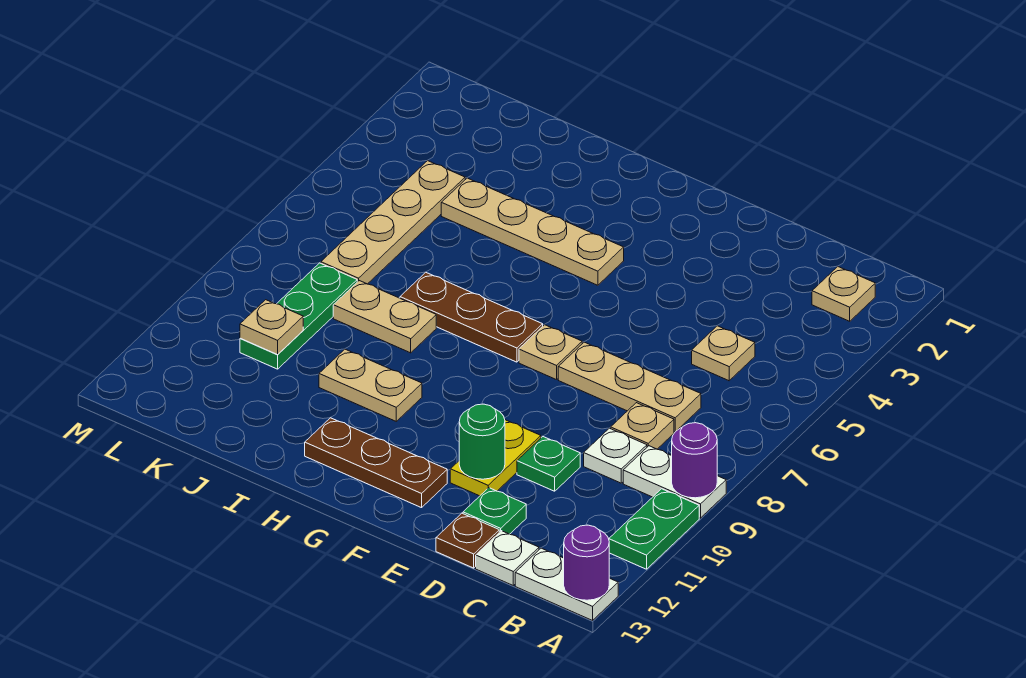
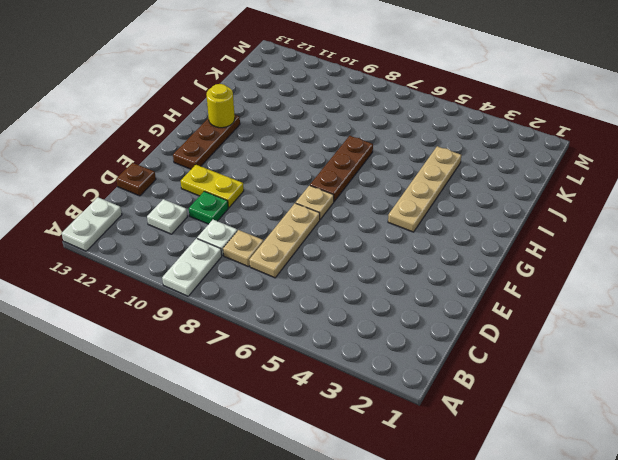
white plate C11 level 1 -> white plate C13 level 1
yellow round brick H12 level 2 -> none
none -> green plate A10:A11 level 1
none -> tan plate B2 level 1
none -> tan plate C5 level 1

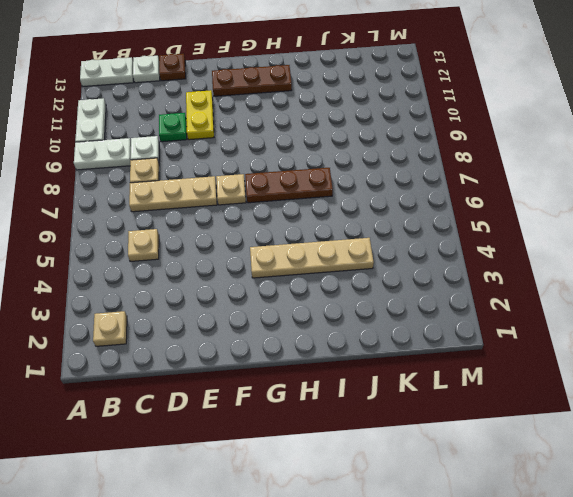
white plate A10:A11 level 1 -> green plate A10:A11 level 1
none -> green plate D12 level 1
none -> tan plate H10:I10 level 1
none -> tan plate I8:J8 level 1

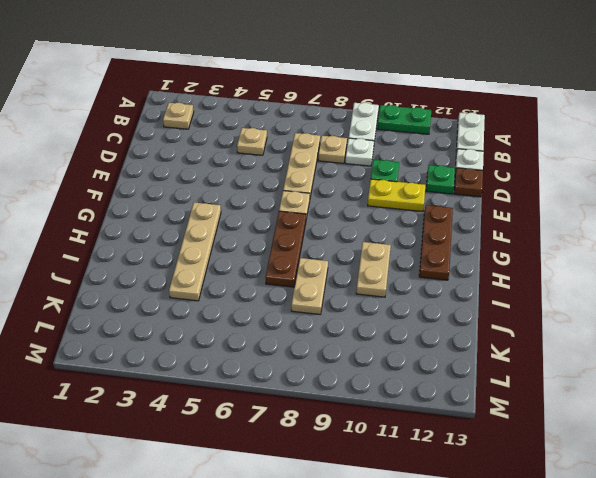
none -> tan plate K4:K7 level 1
none -> green plate K8:K10 level 1
none -> purple round brick A9 level 2

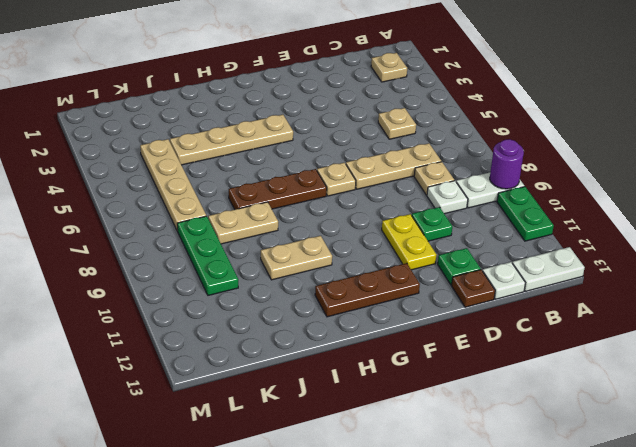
none -> purple round brick A13 level 2
none -> green round brick E11 level 2
none -> tan plate K10 level 2

